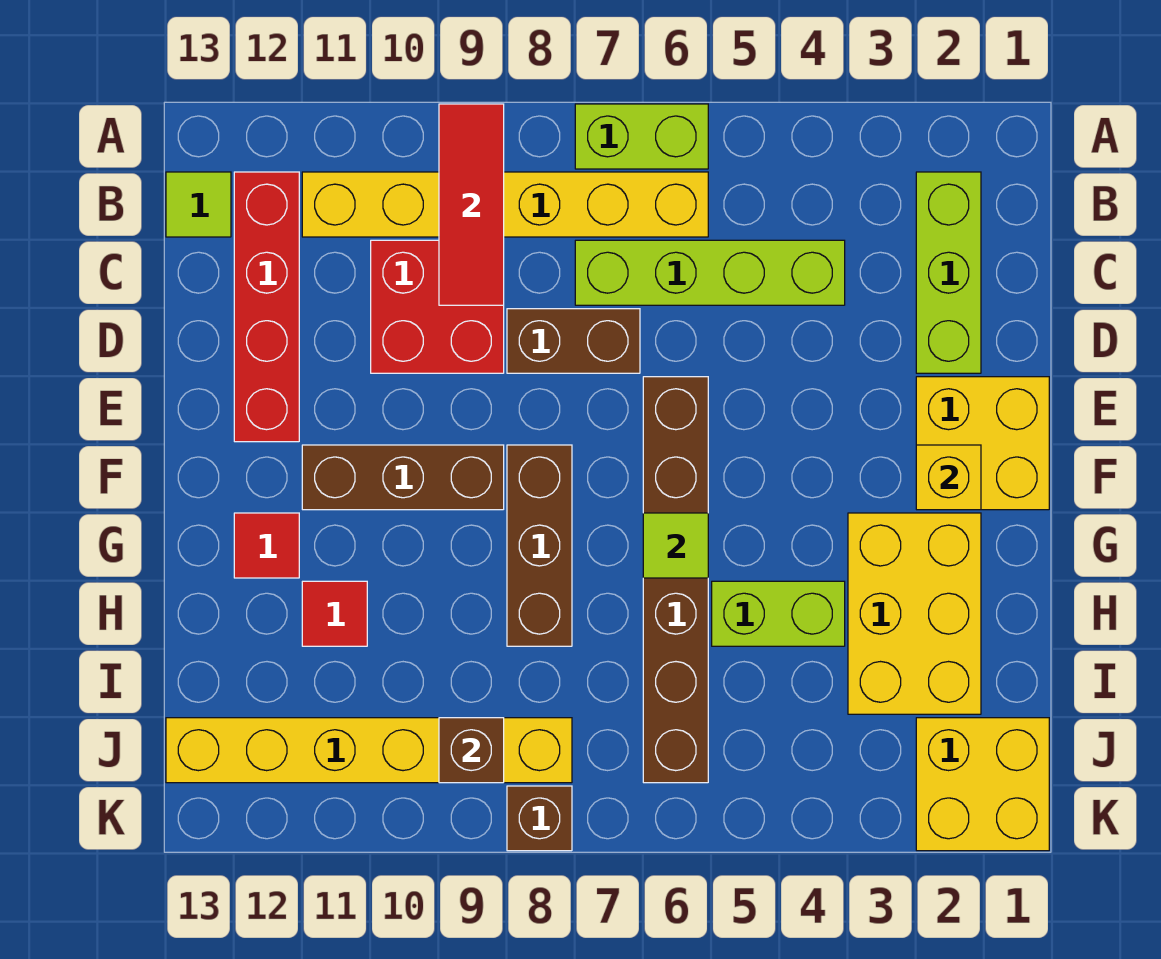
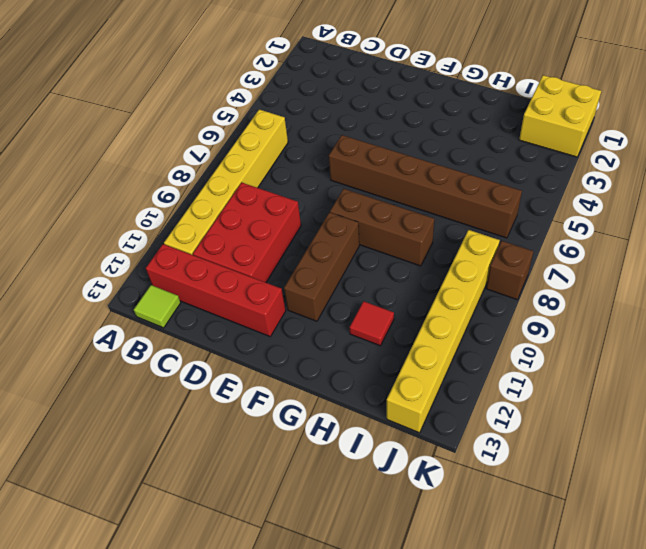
red brick C9:D11 level 1 -> red brick C9:D10 level 1
none -> lime brick A6:A7 level 1
none -> lime brick B2:D2 level 1
none -> lime brick C4:C7 level 1

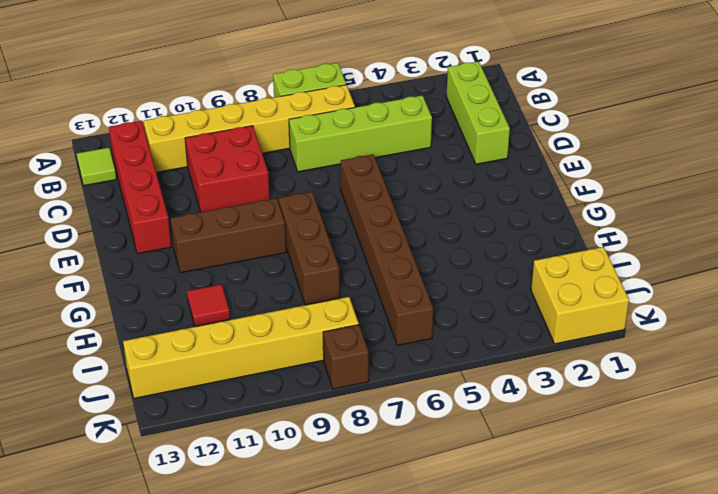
none -> brown brick D7:D8 level 1
none -> yellow brick E1:F2 level 1
none -> yellow brick G2:I3 level 1

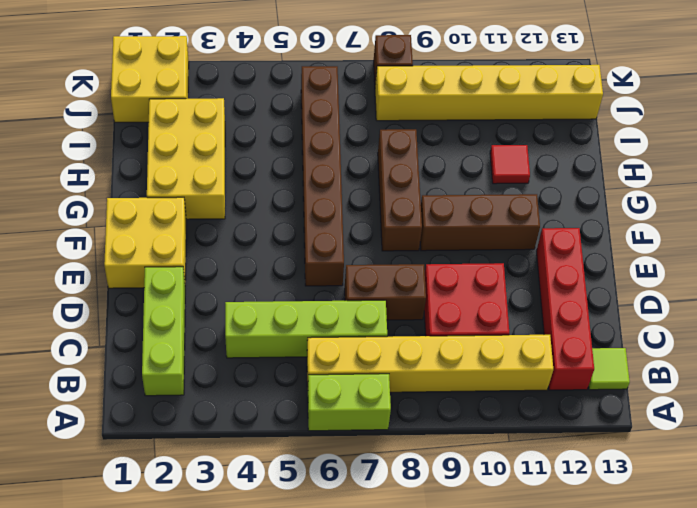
none -> red tile G12 level 1
none -> lime brick H4:H5 level 1
none -> red tile A9:C9 level 2

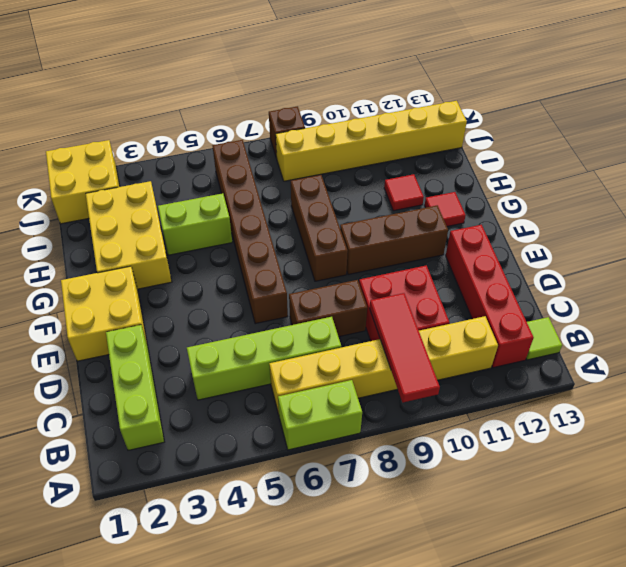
none -> yellow brick F2 level 2
none -> lime tile G6 level 2
none -> brown brick J9 level 2

